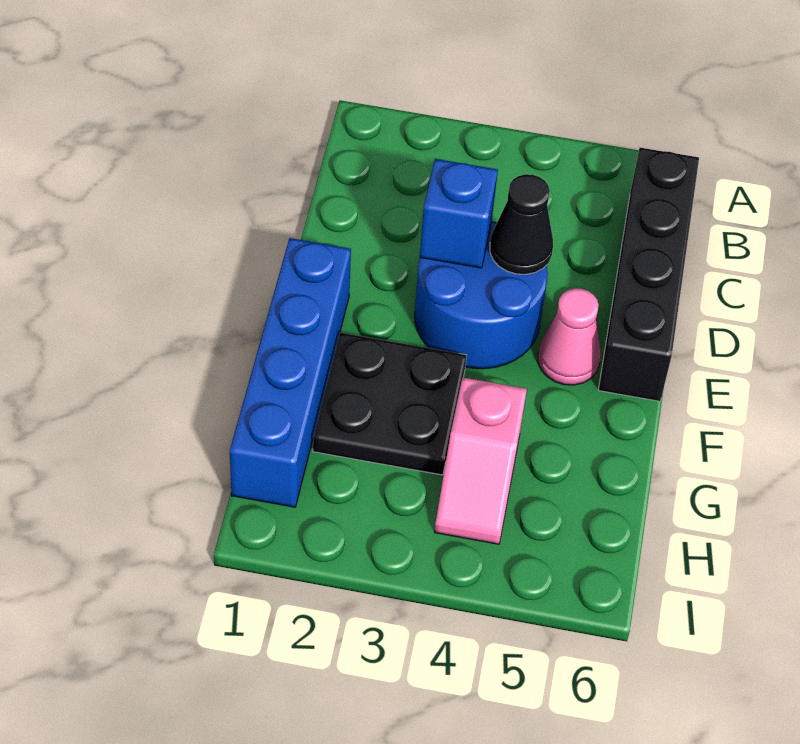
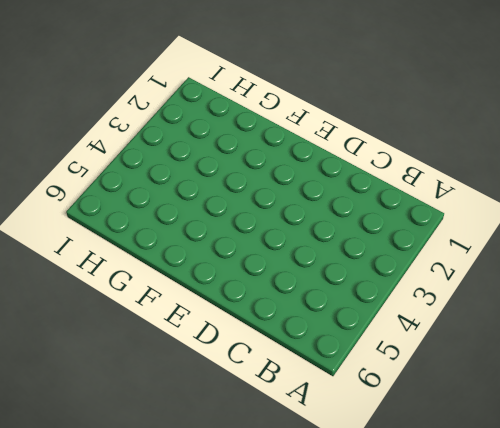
none -> black brick B6:E6 level 1
none -> blue round brick D3:E4 level 1

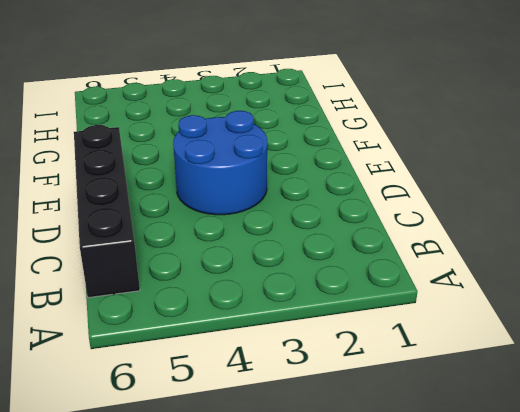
none -> blue brick E1:H1 level 1
none -> pink cone E5 level 1

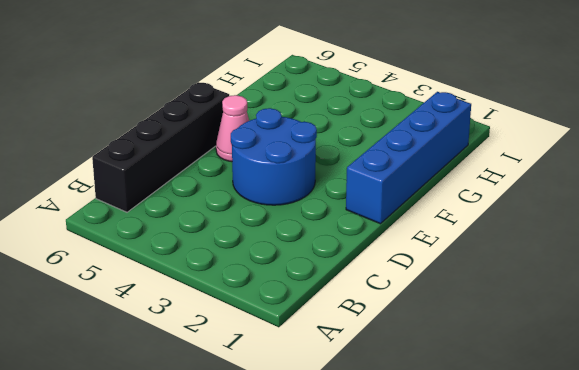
none -> black plate F2:G3 level 1
none -> pink slope G4:H4 level 1 top G

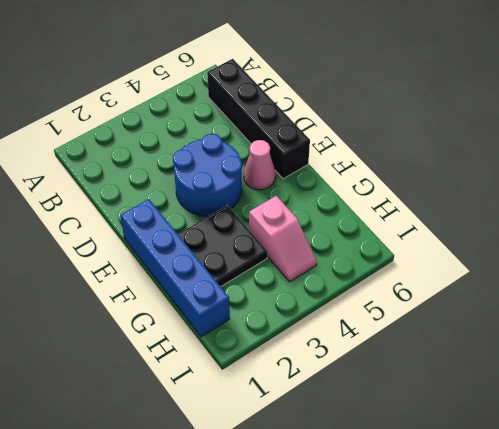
none -> blue brick D3 level 2
none -> black cone D4 level 2

